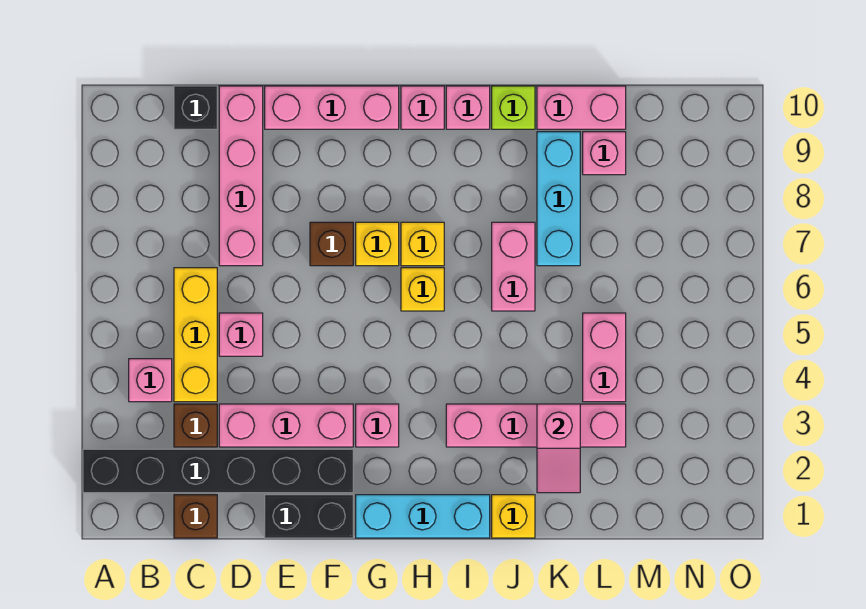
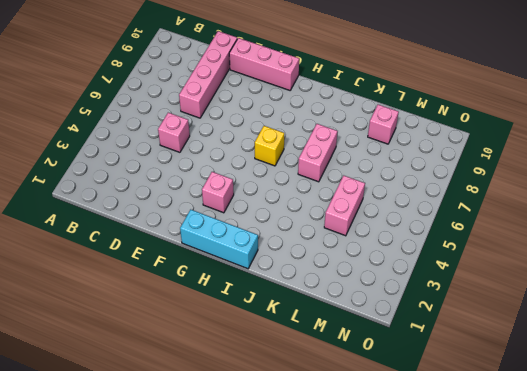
none -> black brick A2:F2 level 1
none -> pink brick B4 level 1
none -> brown brick C1 level 1

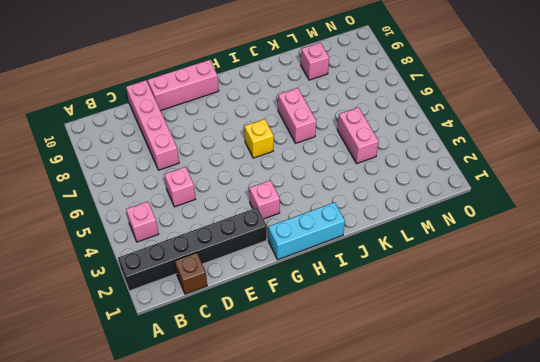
none -> brown brick C3 level 1
none -> yellow brick C4:C6 level 1
none -> black brick C10 level 1

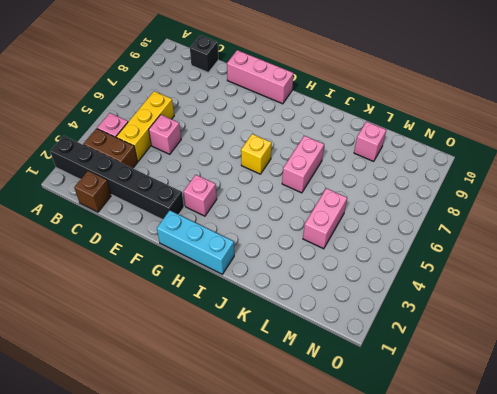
brown brick B3:C3 level 1 -> brown brick C3 level 1
none -> pink brick D3:F3 level 1
none -> pink brick D7:D10 level 1
none -> black brick E1:F1 level 1

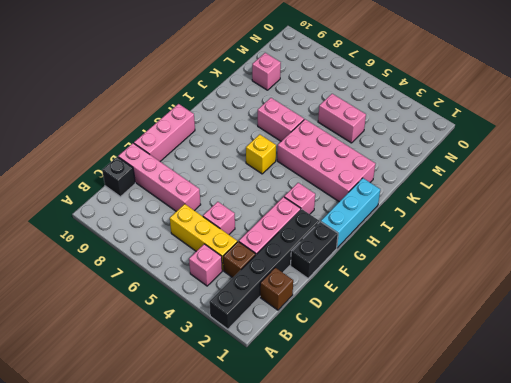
pink brick I2:J5 level 1 -> pink brick I3:L3 level 1
none -> brown brick F7 level 1
none -> yellow brick G7 level 1
none -> yellow brick H7 level 1

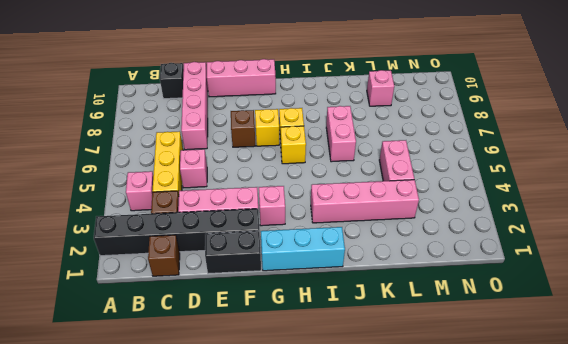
none -> pink brick H10 level 1
none -> pink brick I10 level 1
none -> yellow brick J1 level 1

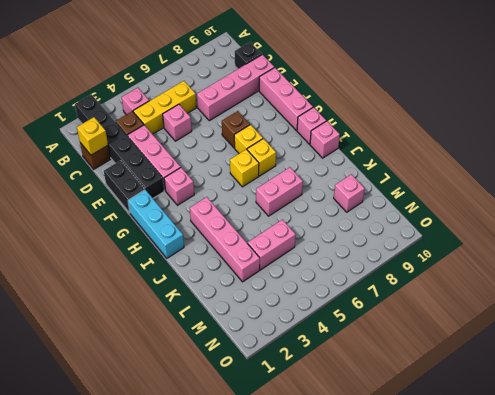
yellow brick C1 level 2 -> yellow brick J1 level 1
none -> lime brick J10 level 1
none -> cyan brick K7:K9 level 1
none -> pink brick K10:L10 level 1

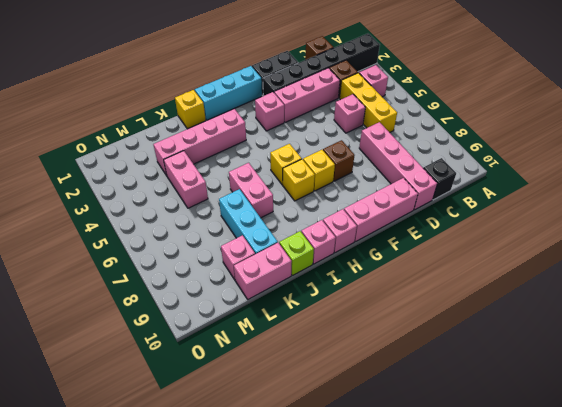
none -> pink slope K2:K3 level 2 top 3

